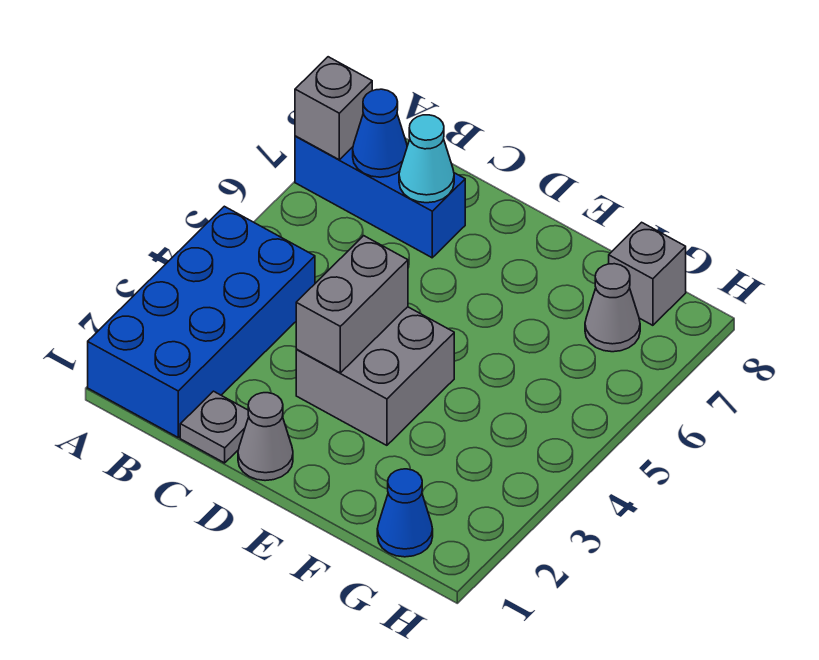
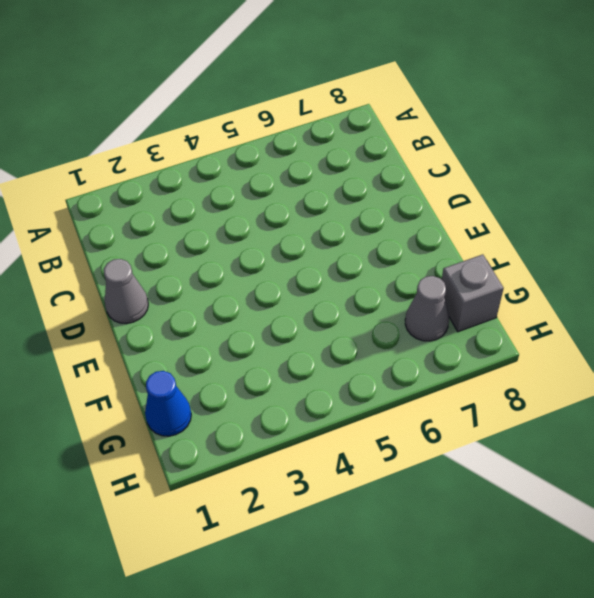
none -> blue brick A1:B4 level 1
none -> blue brick A7:C7 level 1
none -> grey plate C1 level 1

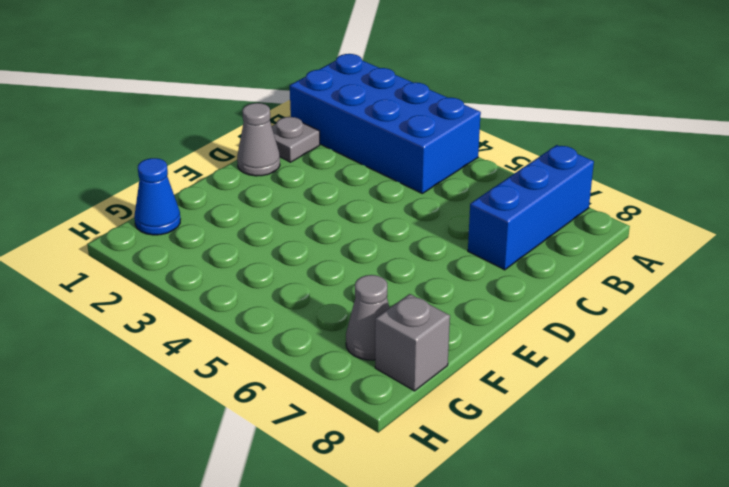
none -> grey brick D3:E4 level 1
none -> grey brick A7 level 2
none -> blue cone B7 level 2

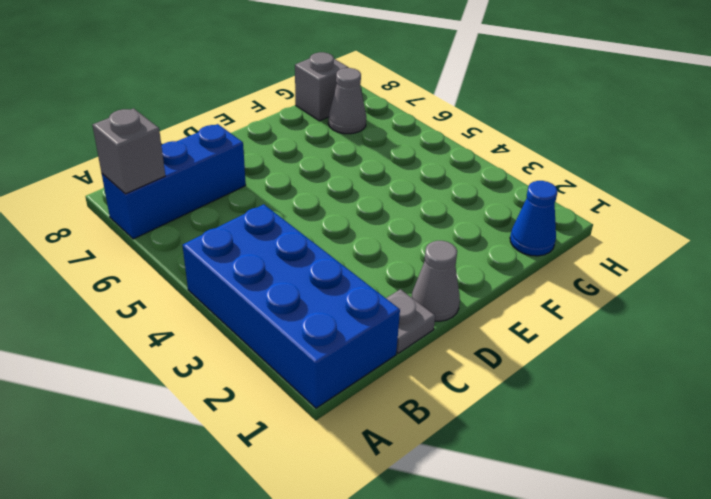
none -> grey brick D3:E4 level 1
none -> blue cone B7 level 2
none -> cyan cone C7 level 2

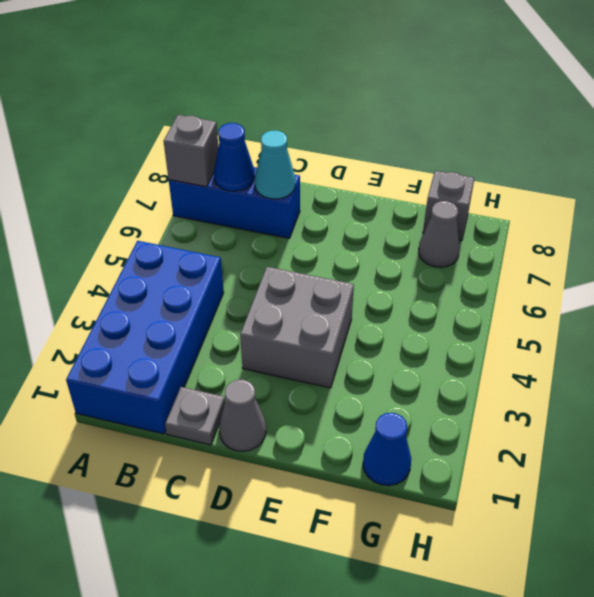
none -> grey brick D3:D4 level 2

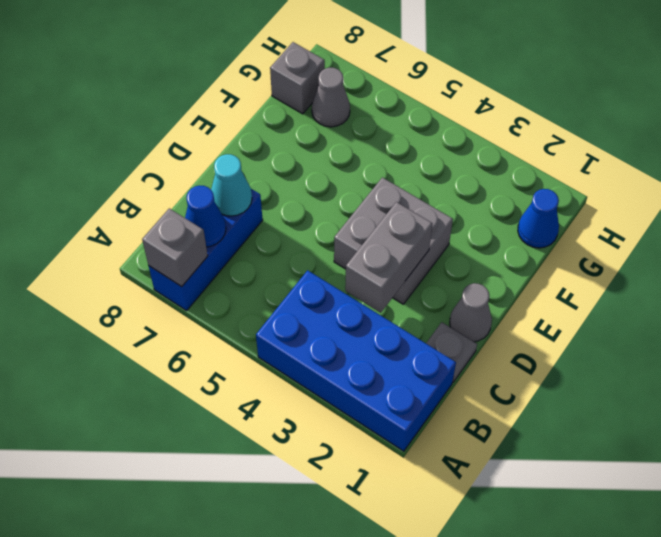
grey brick C3:D3 level 2 -> grey brick D3:D4 level 2

